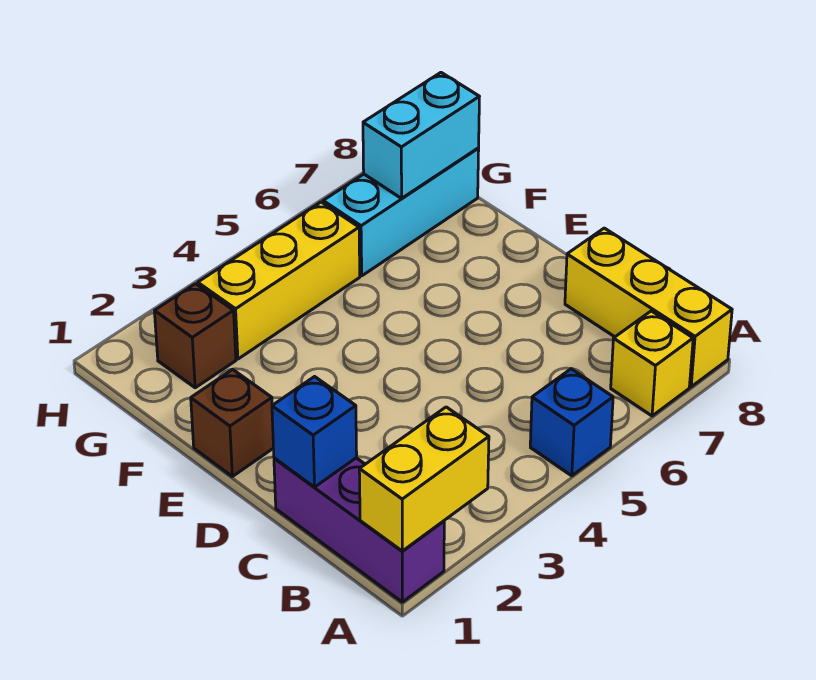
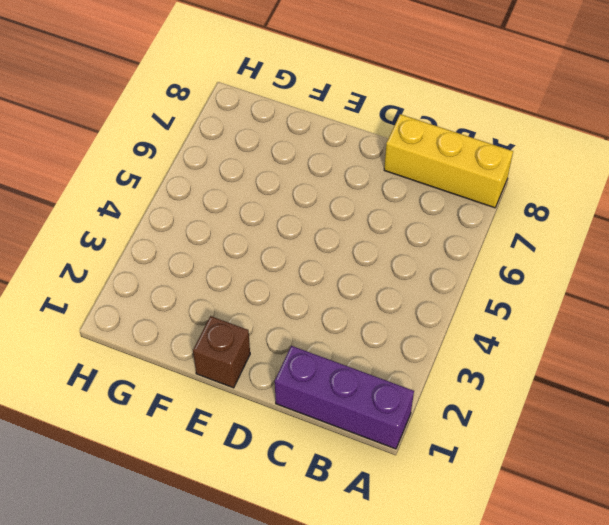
none -> blue brick A5 level 1
none -> yellow brick A7 level 1

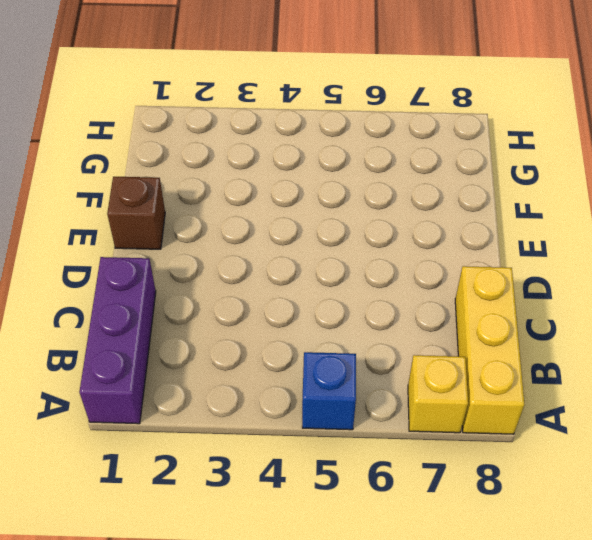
none -> brown brick G2 level 1
none -> yellow brick G3:G5 level 1

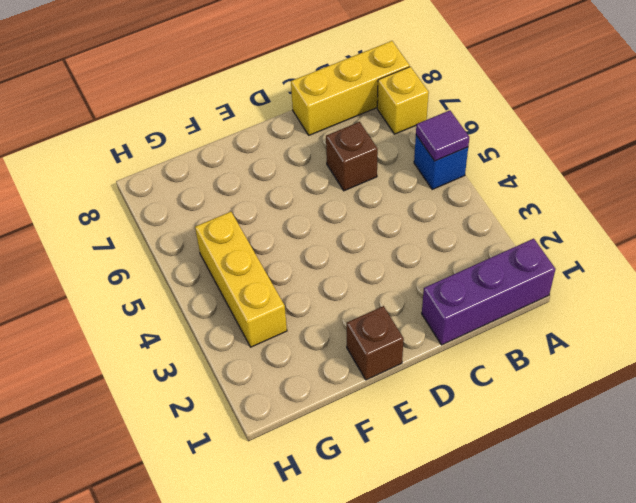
purple tile A5 level 2 -> none
brown brick C6 level 1 -> brown brick G2 level 1
none -> cyan brick G6:G8 level 1
none -> yellow brick A1:A2 level 2

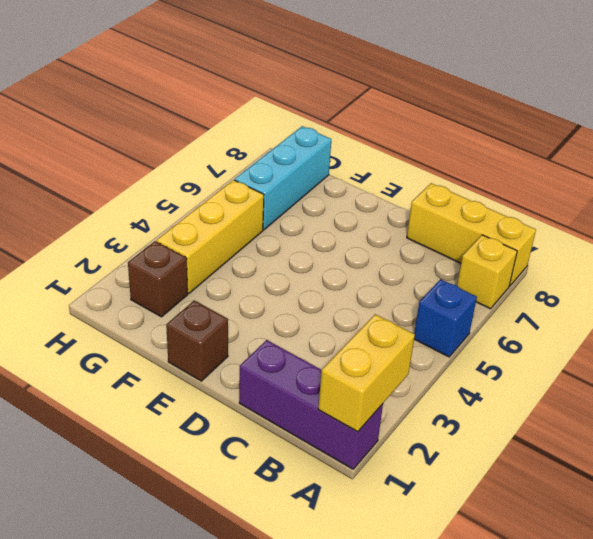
none -> blue brick C1 level 2
none -> cyan brick G7:G8 level 2

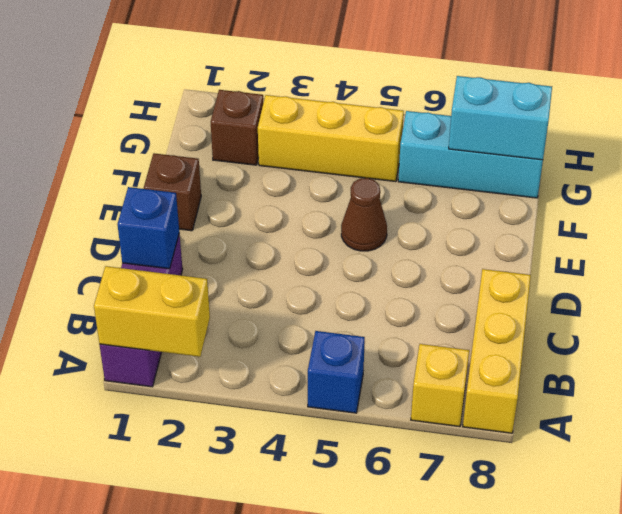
brown cone E5 level 1 -> none

